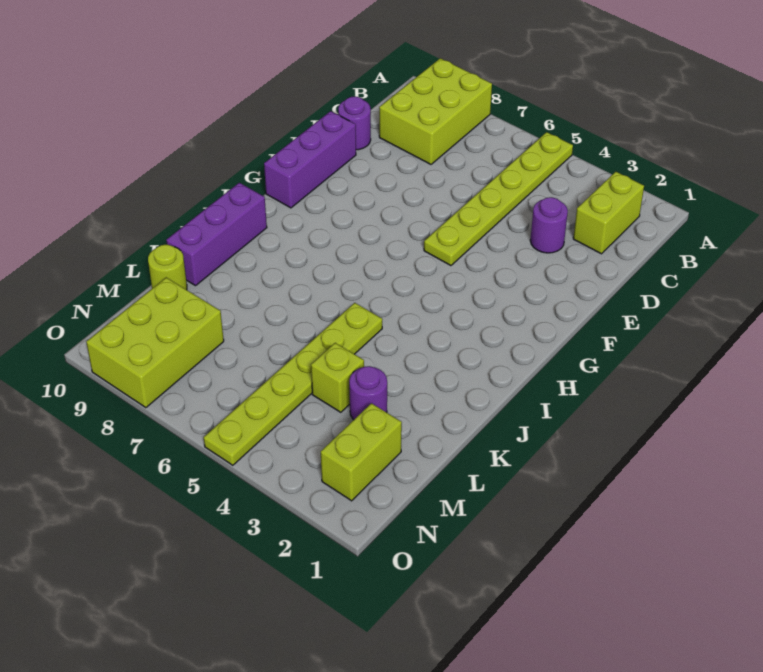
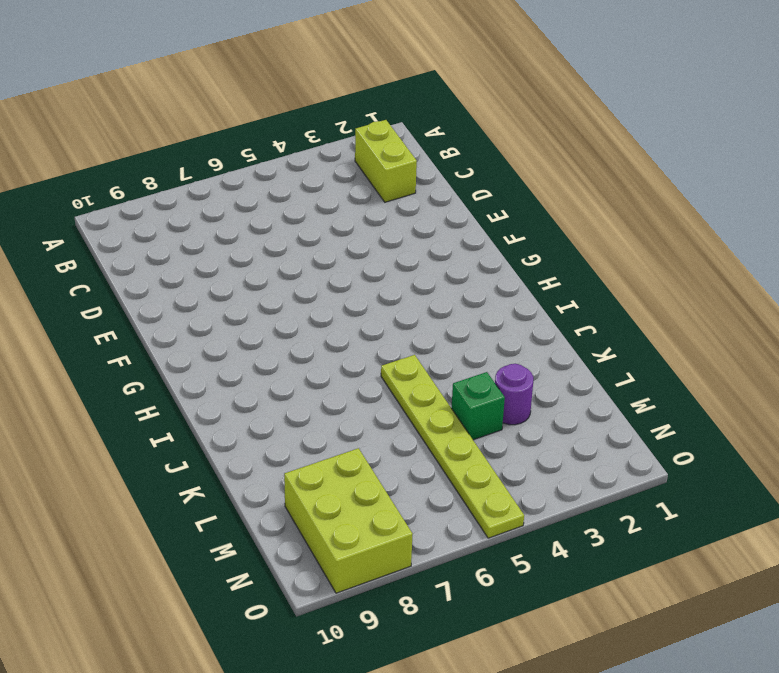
green brick L4 level 1 -> lime brick L4 level 1
none -> lime plate A5:F5 level 1
none -> lime brick A8:C9 level 1
none -> purple round brick D3 level 1

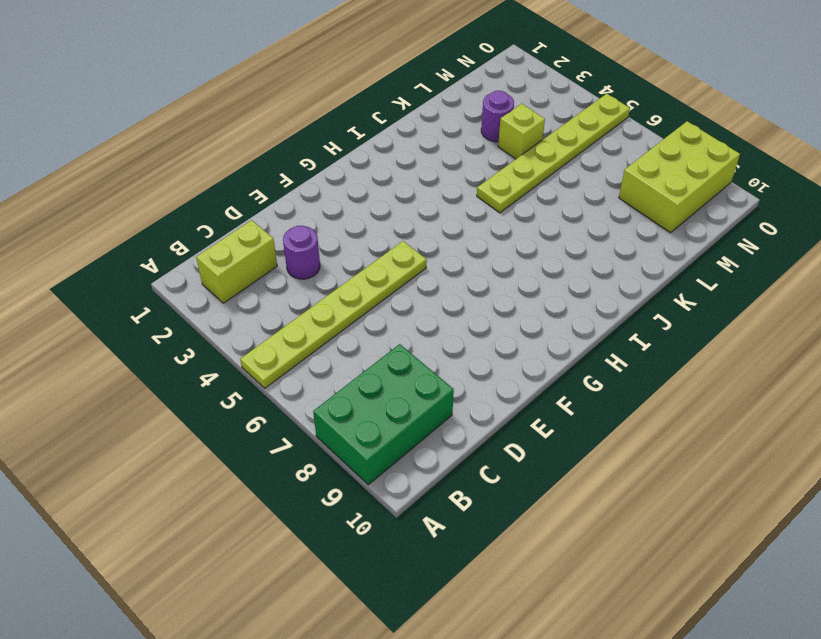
green brick A8:C9 level 1 -> lime brick A8:C9 level 1
none -> purple round brick D10 level 1
none -> purple brick E10:G10 level 1
none -> purple brick I10:K10 level 1

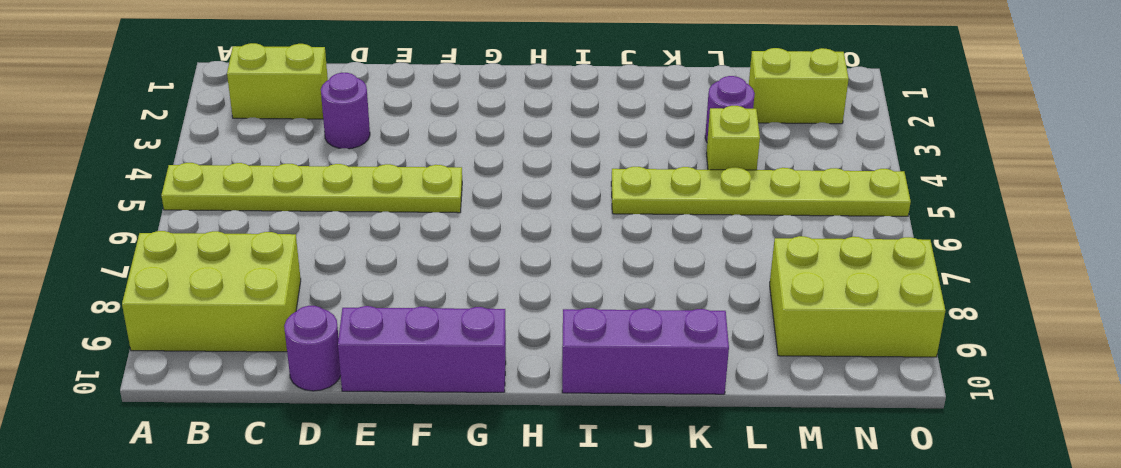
none -> lime round brick L10 level 1

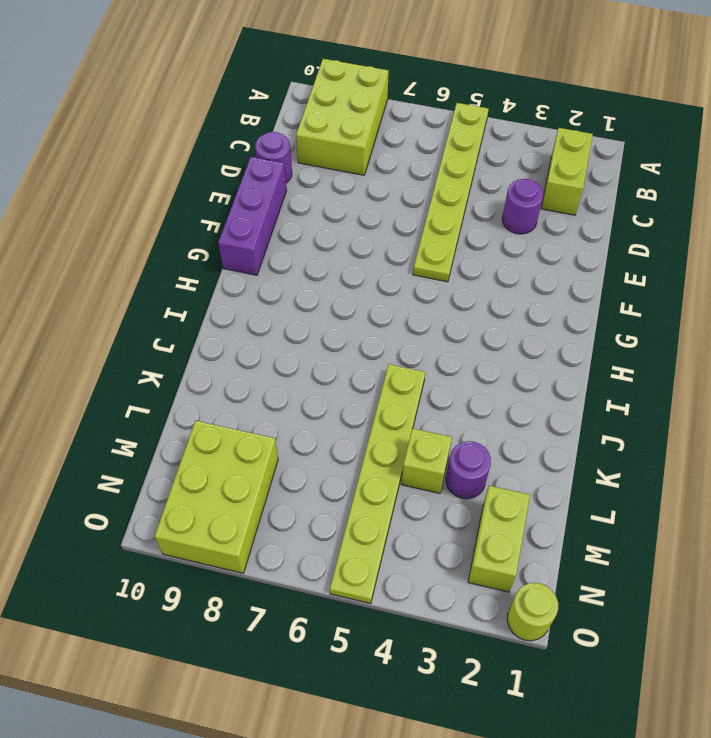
lime round brick O1 level 1 -> lime round brick L10 level 1
none -> purple brick I10:K10 level 1

